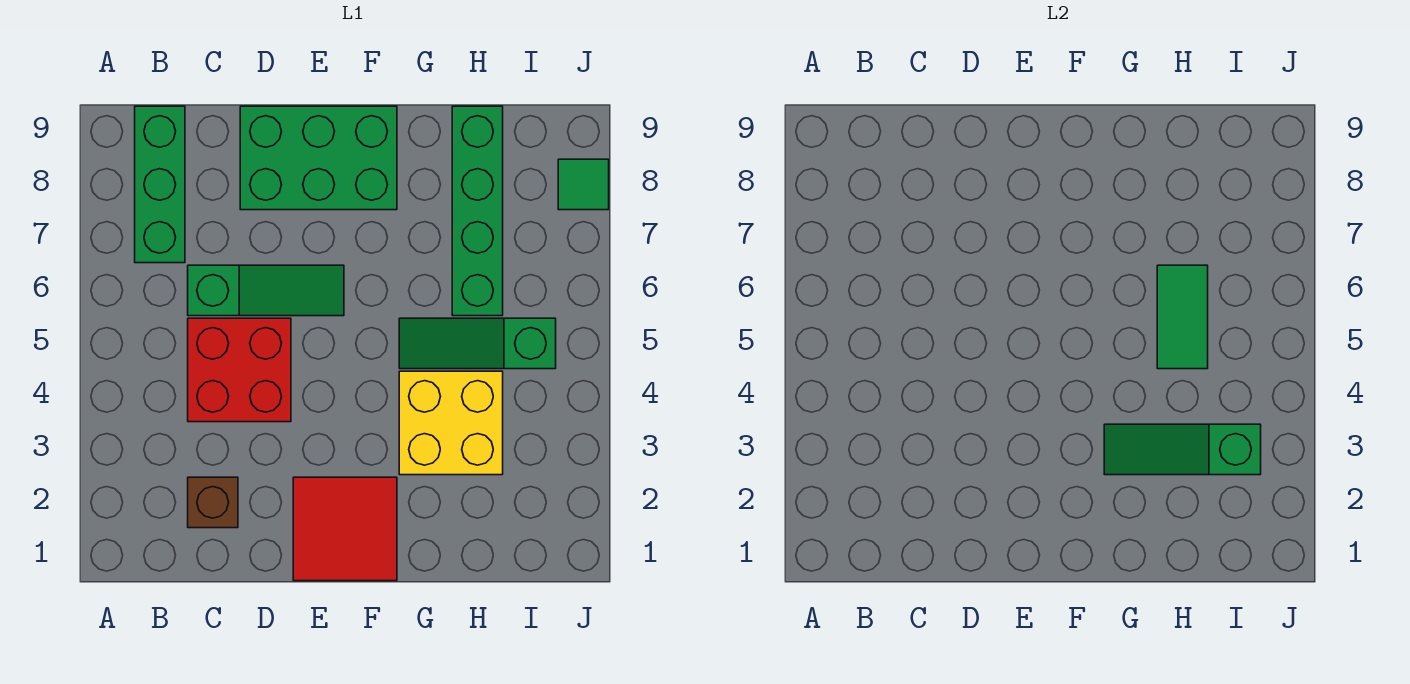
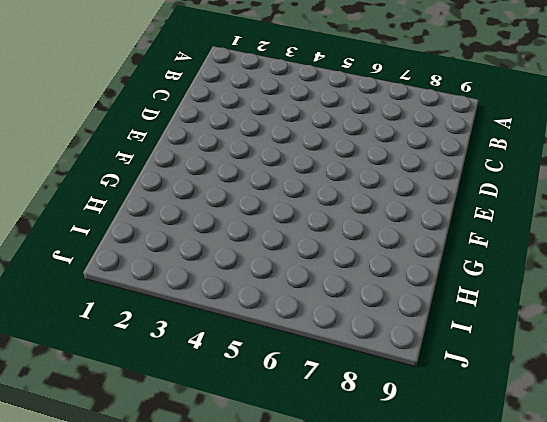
none -> green brick B7:B9 level 1
none -> brown brick C2 level 1
none -> red brick C4:D5 level 1

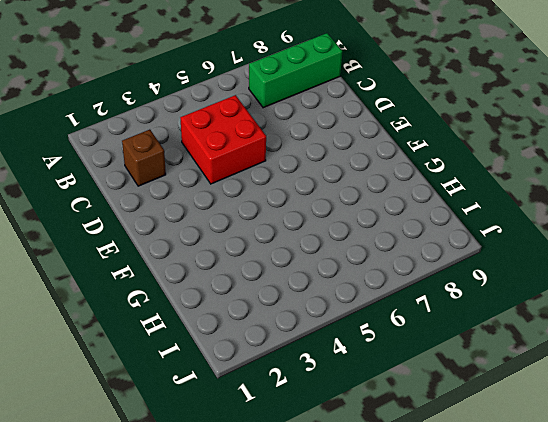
none -> green slope C6:E6 level 1 top C
none -> green brick D8:F9 level 1
none -> red tile E1:F2 level 1

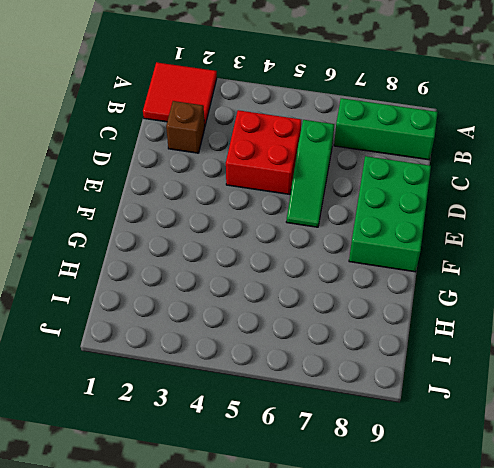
red tile A1:B2 level 1 -> red tile E1:F2 level 1
none -> yellow brick G3:H4 level 1
none -> green slope G5:I5 level 1 top I
none -> green brick H6:H9 level 1

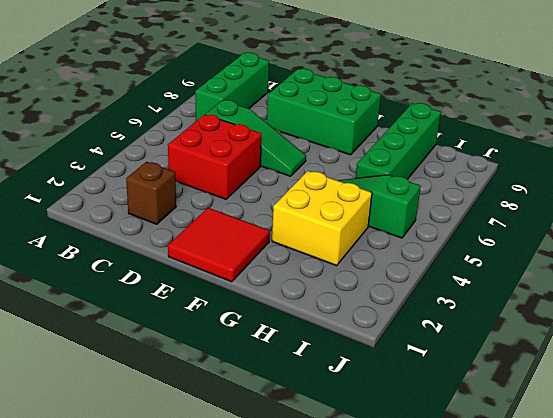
none -> green tile J8 level 1
none -> green slope G3:I3 level 2 top I
none -> green tile H5:H6 level 2

